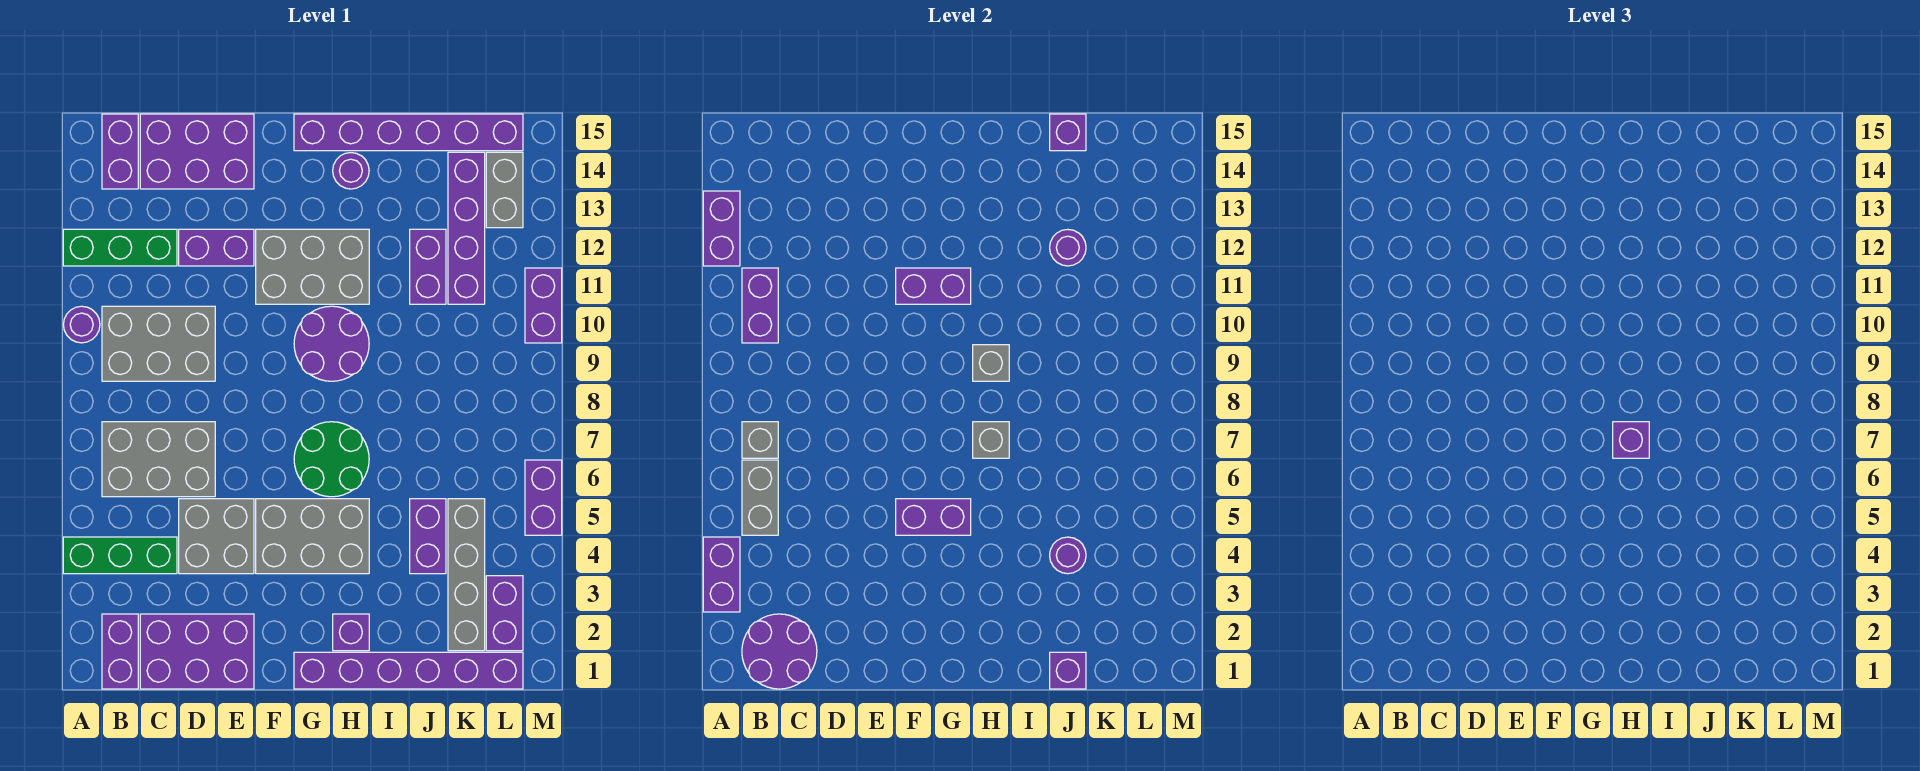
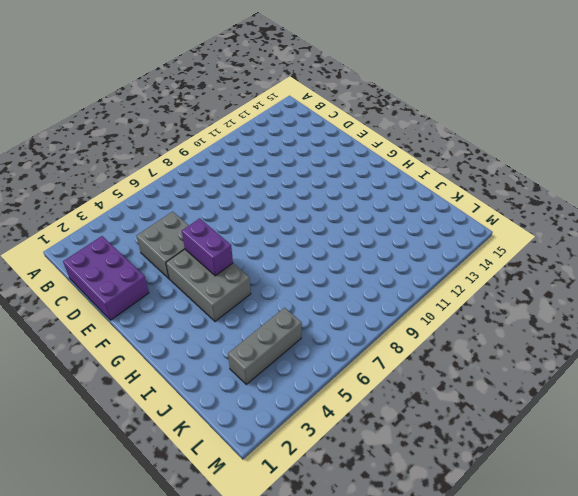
grey brick K3:K5 level 1 -> grey brick K2:K5 level 1
none -> green brick A4:C4 level 1
none -> purple round brick A10 level 1
none -> green brick A12:C12 level 1
none -> purple brick B1:B2 level 1

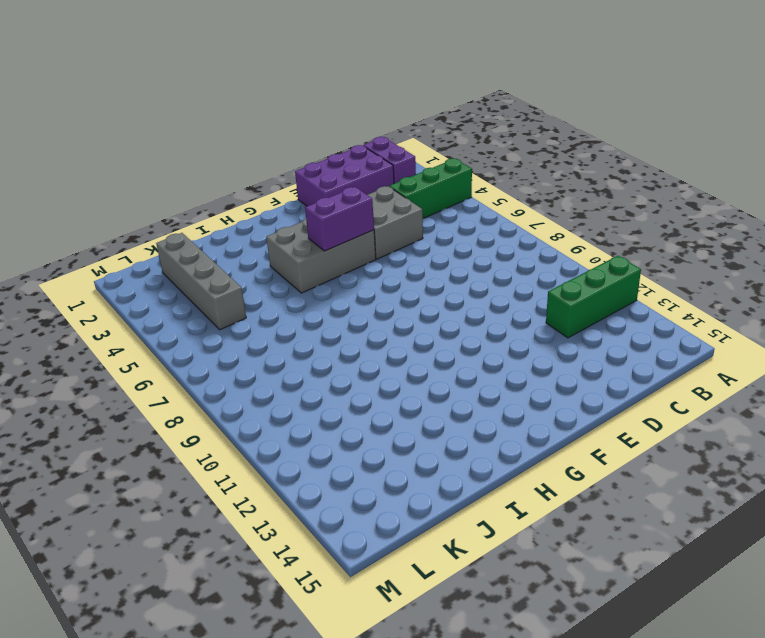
none -> purple round brick A10 level 1
none -> grey brick B6:D7 level 1
none -> grey brick B9:D10 level 1
none -> purple brick B14:B15 level 1

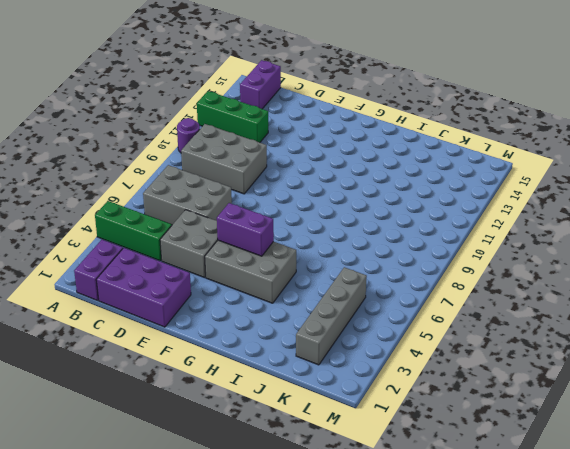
none -> purple brick C14:E15 level 1
none -> purple brick D12:E12 level 1
none -> grey brick F11:H12 level 1
none -> purple brick G1:L1 level 1

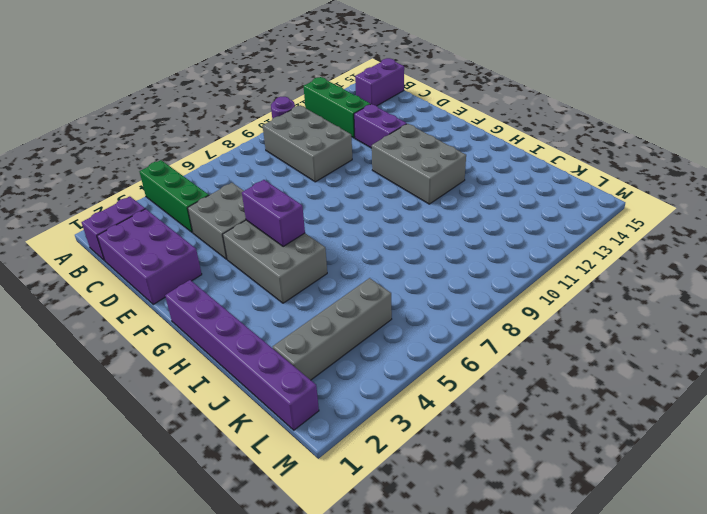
none -> grey brick B6:D7 level 1
none -> purple brick C14:E15 level 1
none -> green round brick G6:H7 level 1
none -> purple round brick G9:H10 level 1

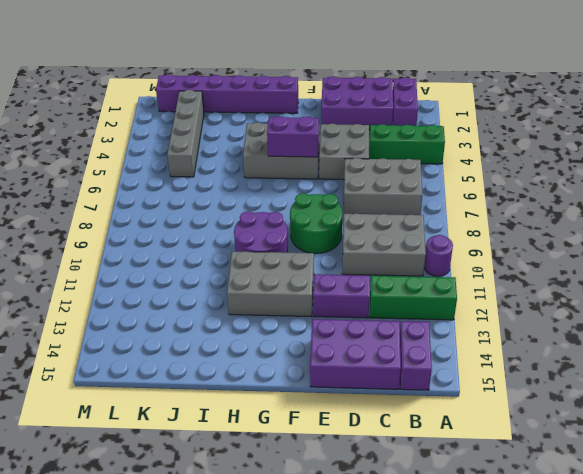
green round brick E8:F9 level 1 -> green round brick G6:H7 level 1
none -> purple brick G15:L15 level 1
none -> purple brick H2 level 1
none -> purple round brick H14 level 1
none -> purple brick J4:J5 level 1

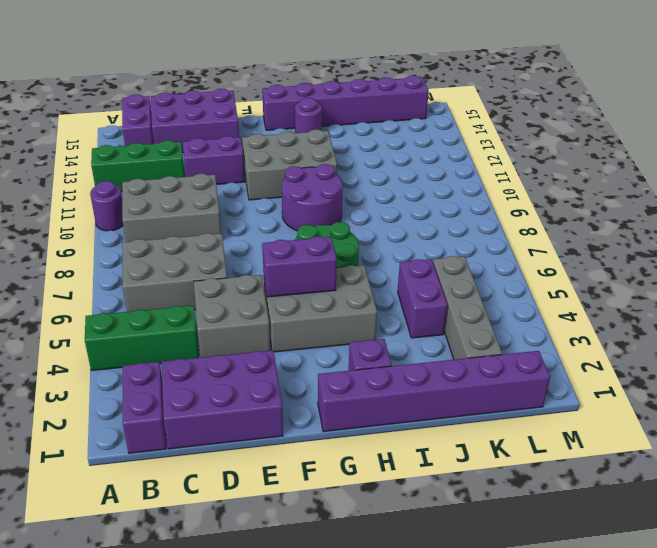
none -> purple brick J11:J12 level 1
none -> purple brick K11:K14 level 1
none -> purple brick L2:L3 level 1
none -> grey brick L13:L14 level 1

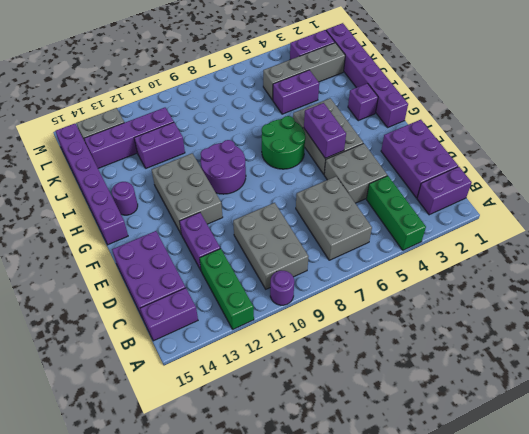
none -> purple brick M5:M6 level 1
none -> purple brick M10:M11 level 1
none -> purple brick A3:A4 level 2
none -> purple brick A12:A13 level 2

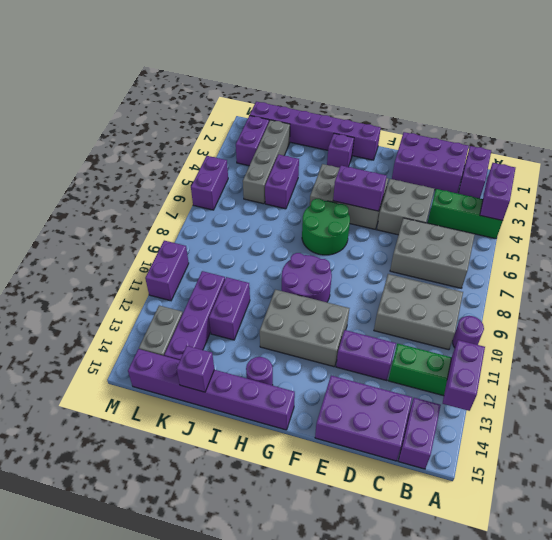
none -> purple round brick B1:C2 level 2
none -> grey brick B5:B6 level 2
none -> grey brick B7 level 2
none -> purple brick B10:B11 level 2

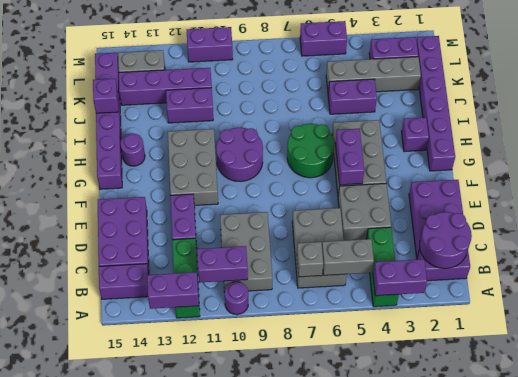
none -> purple brick F11:G11 level 2
none -> grey brick H7 level 2
none -> grey brick H9 level 2
none -> purple brick J1 level 2

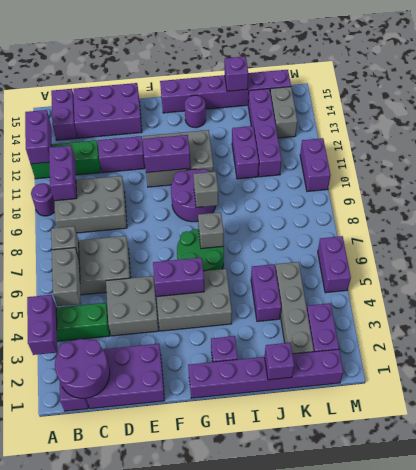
none -> purple round brick J4 level 2
none -> purple round brick J12 level 2
none -> purple brick H7 level 3

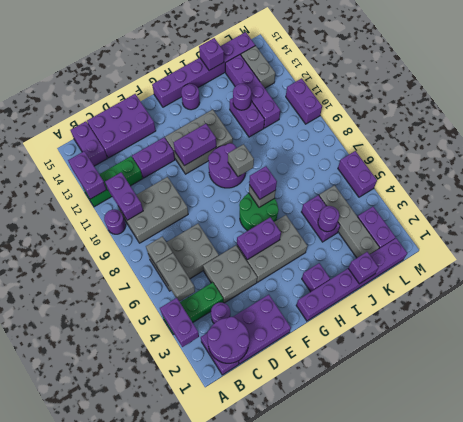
purple round brick C3 level 1 -> none

